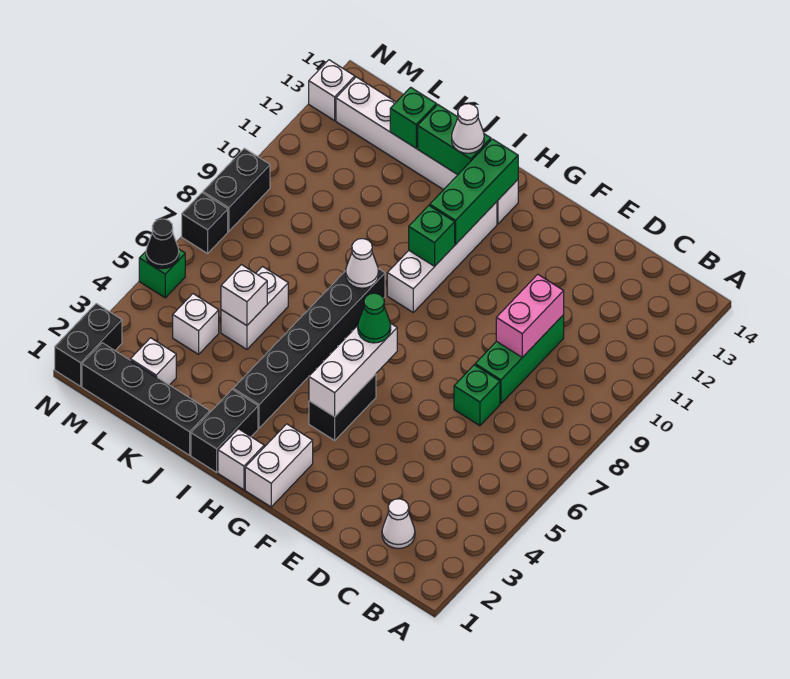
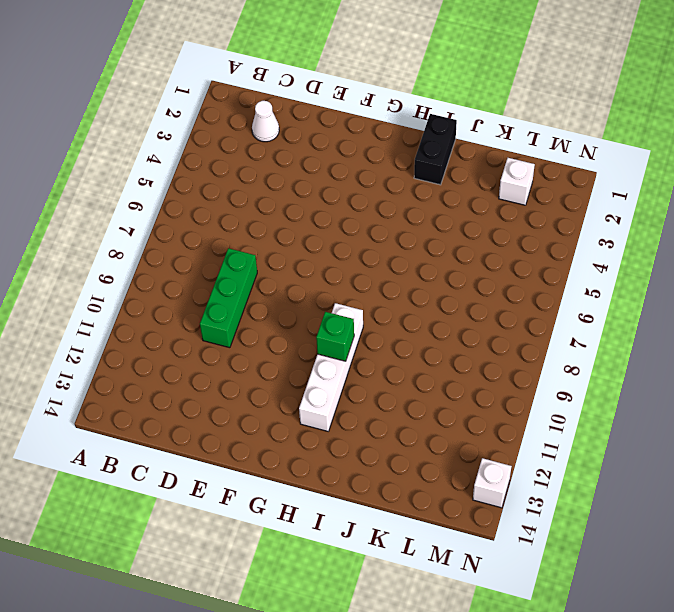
none -> green brick D7 level 1
none -> white brick G1:G2 level 1
none -> black brick G4:G5 level 1
none -> white brick H1 level 1

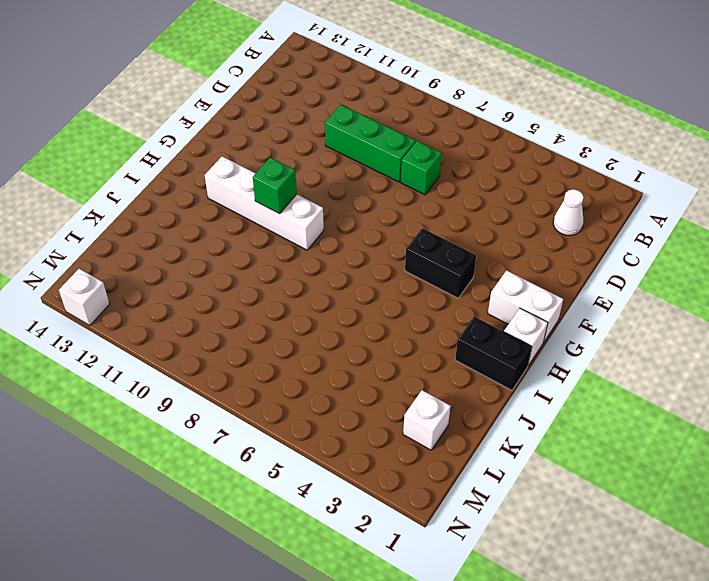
none -> white brick H13:M13 level 1
none -> black brick I3:I8 level 1
none -> black brick J1:M1 level 1
none -> white brick K5:K6 level 1

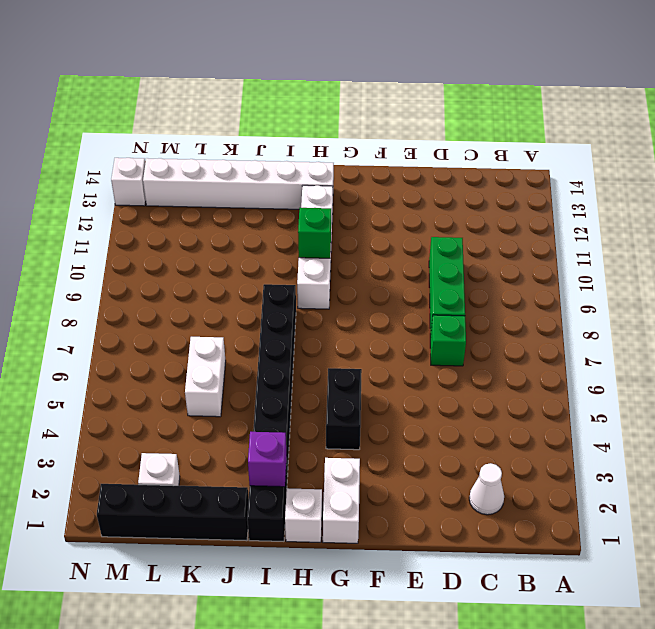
purple brick I2 level 2 -> none
none -> white brick L4 level 1
none -> black brick N1:N2 level 1
none -> green brick N5 level 1
none -> black brick N7 level 1

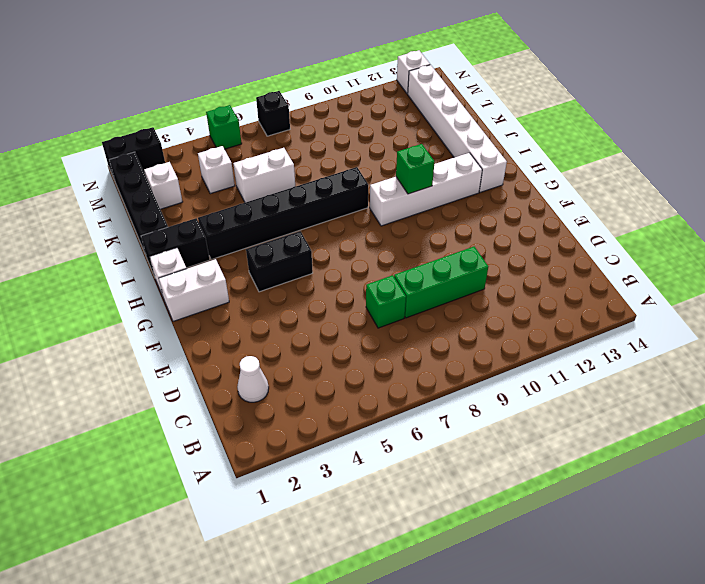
none -> black brick N8:N9 level 1
none -> pink brick D9:D10 level 2
none -> white brick G4:G6 level 2
none -> green brick H11:H13 level 2

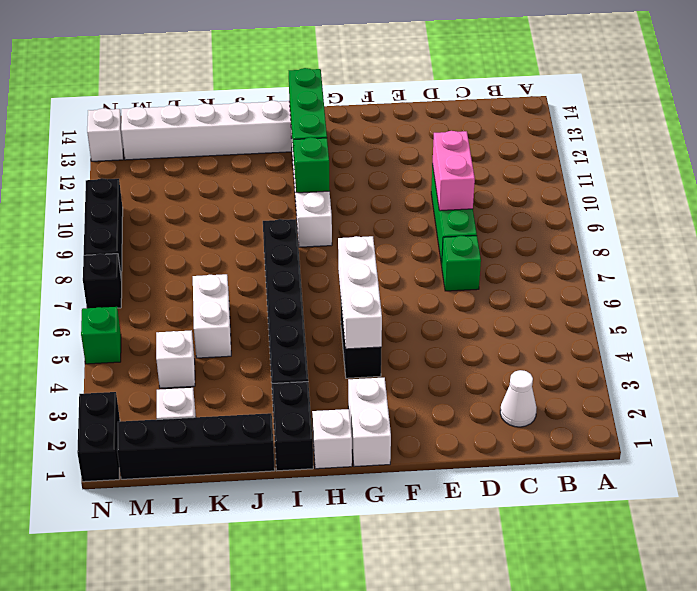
black brick N8:N10 level 1 -> black brick N8:N9 level 1
none -> white cone I8 level 2
none -> green brick I13:J13 level 2
none -> white brick K5 level 2
none -> green brick K13 level 2

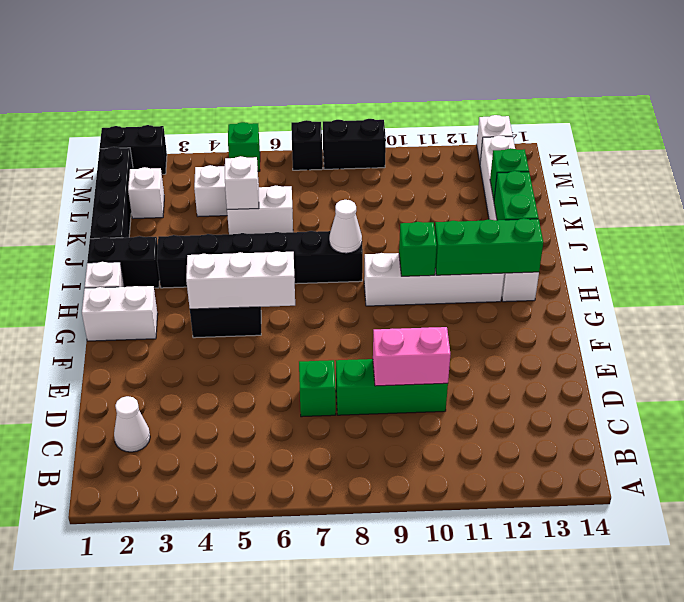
none -> black cone N5 level 2
none -> green cone G6 level 3
none -> white cone I13 level 3

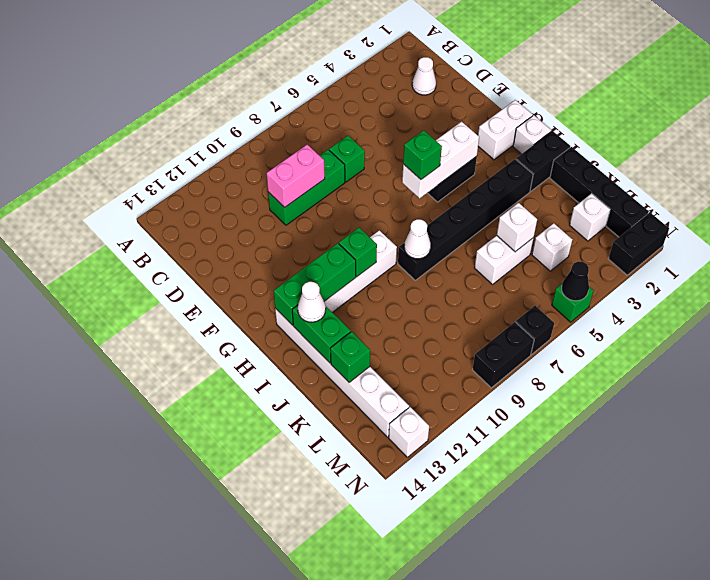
green brick G6 level 3 -> green cone G6 level 3

